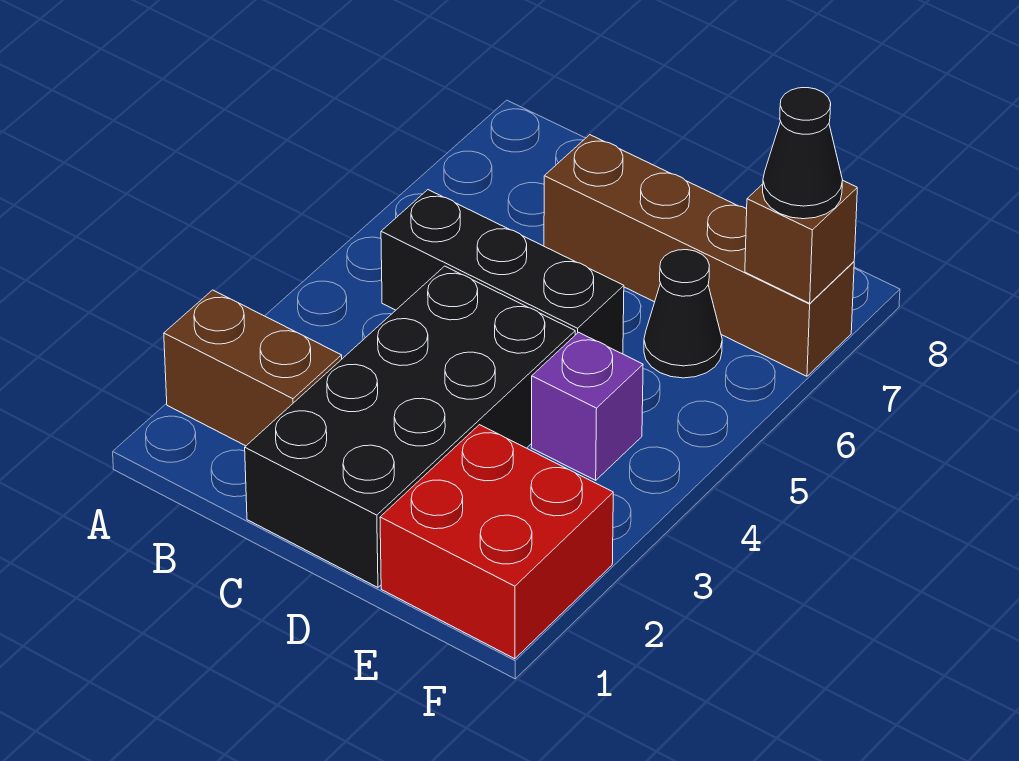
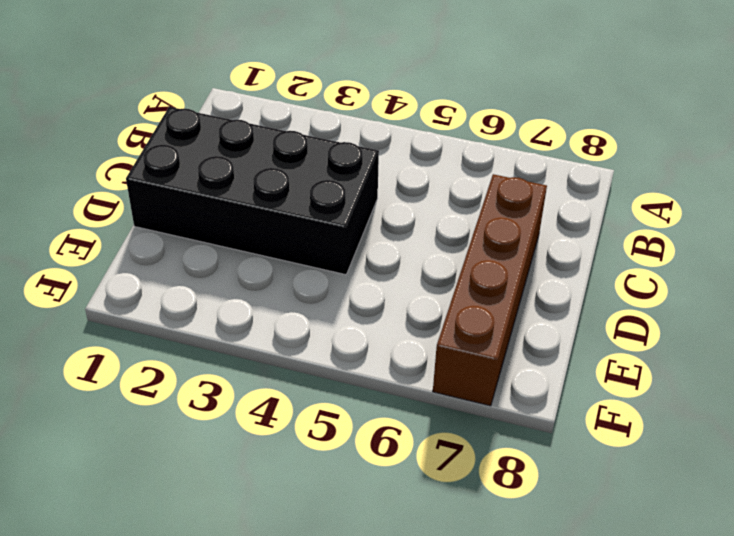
none -> brown brick A2:B2 level 1
none -> black brick B5:D5 level 1

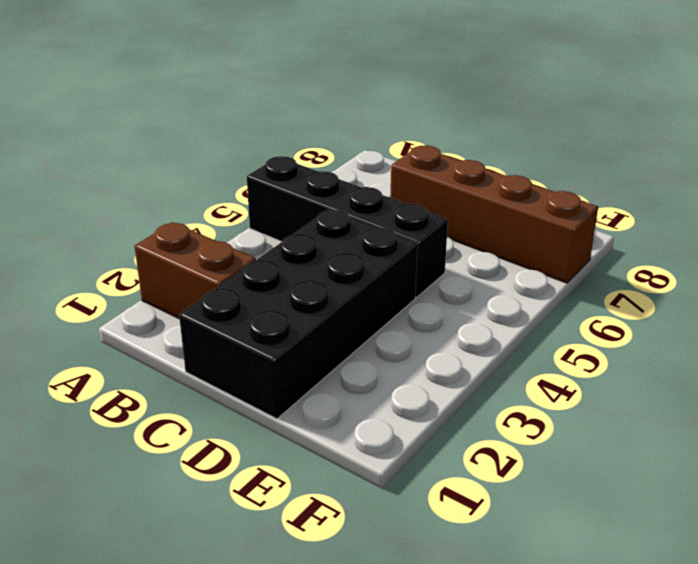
black brick A5:D5 level 1 -> black brick B5:D5 level 1
none -> red brick E1:F2 level 1
none -> purple brick E4 level 1

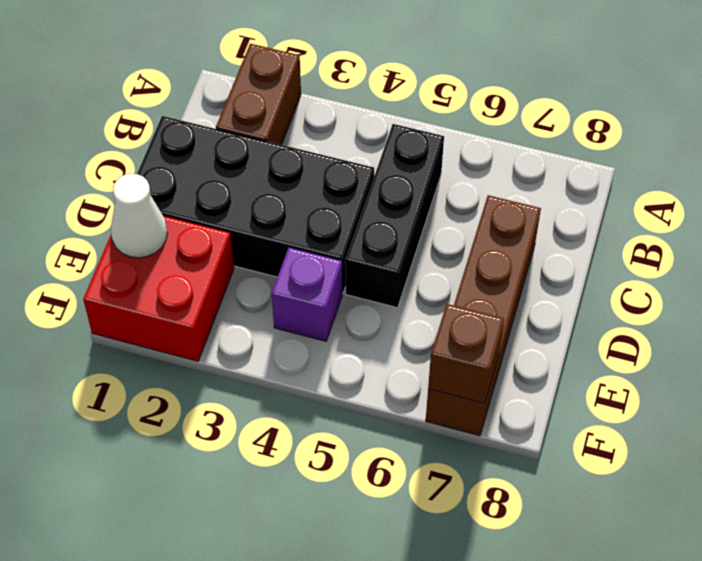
white cone E1 level 2 -> none
none -> black cone E6 level 1
none -> black cone F7 level 3

